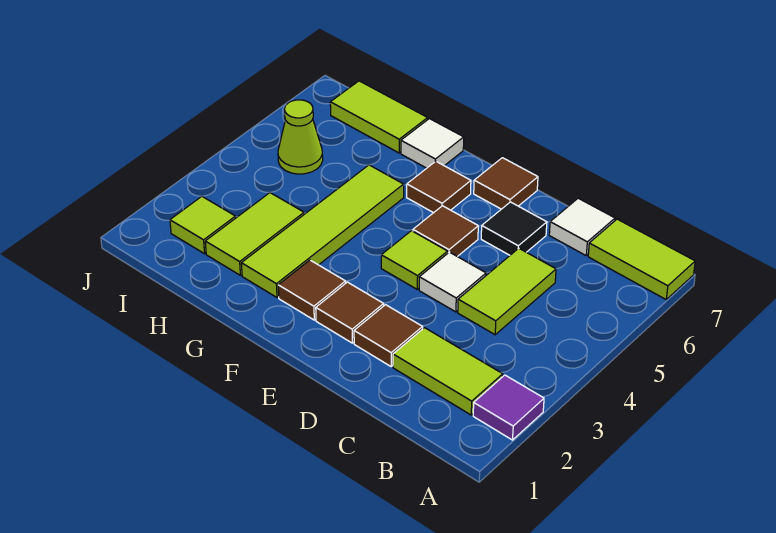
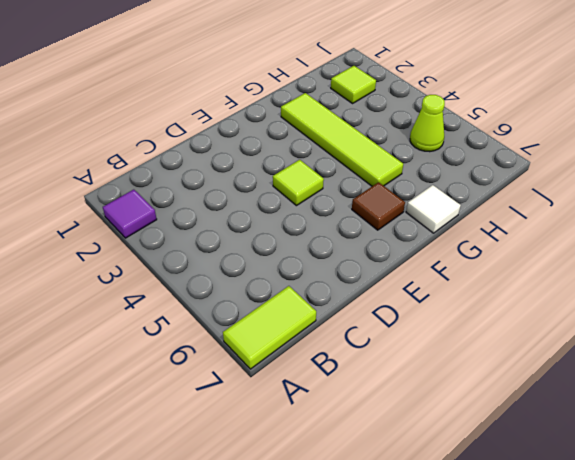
none -> lime tile B2:C2 level 1
none -> lime tile C4:C5 level 1
none -> white tile C7 level 1

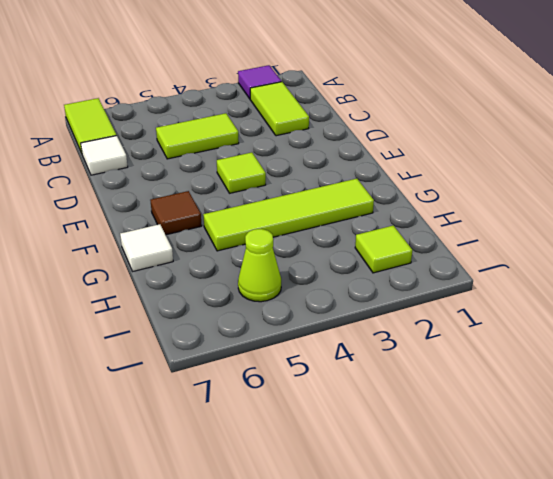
none -> brown tile D2 level 1
none -> white tile D4 level 1
none -> black tile D6 level 1

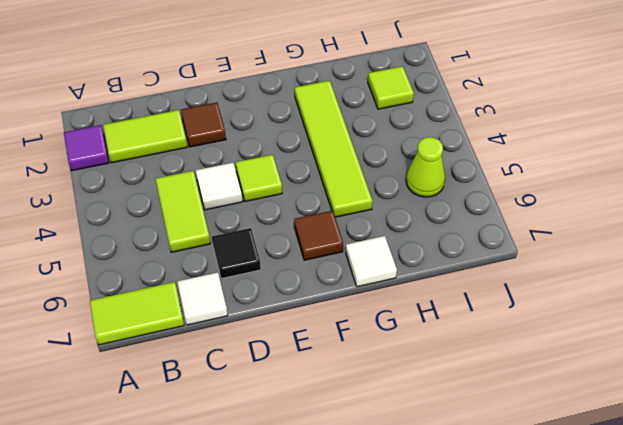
none -> brown tile E2 level 1
none -> brown tile E5 level 1
none -> brown tile E7 level 1

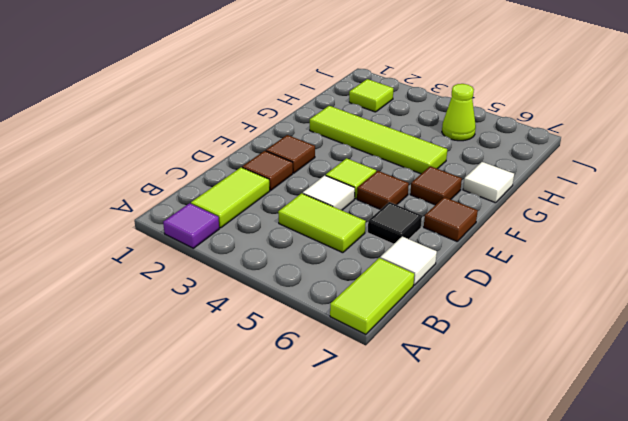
none -> brown tile F2 level 1
none -> lime tile H2:H3 level 1
none -> lime tile H7:I7 level 1

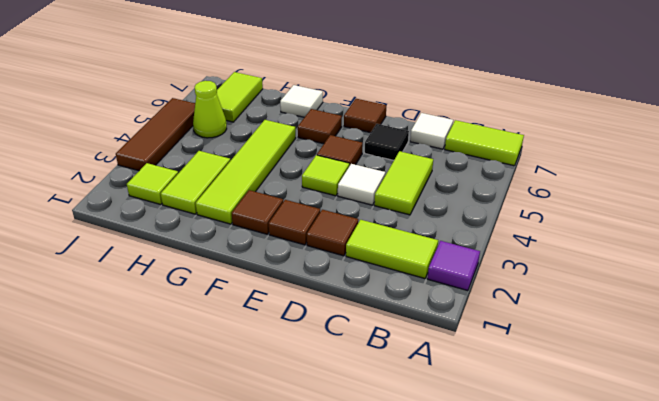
lime tile I6:I7 level 1 -> lime tile H7:I7 level 1
brown tile J3:J5 level 1 -> none

